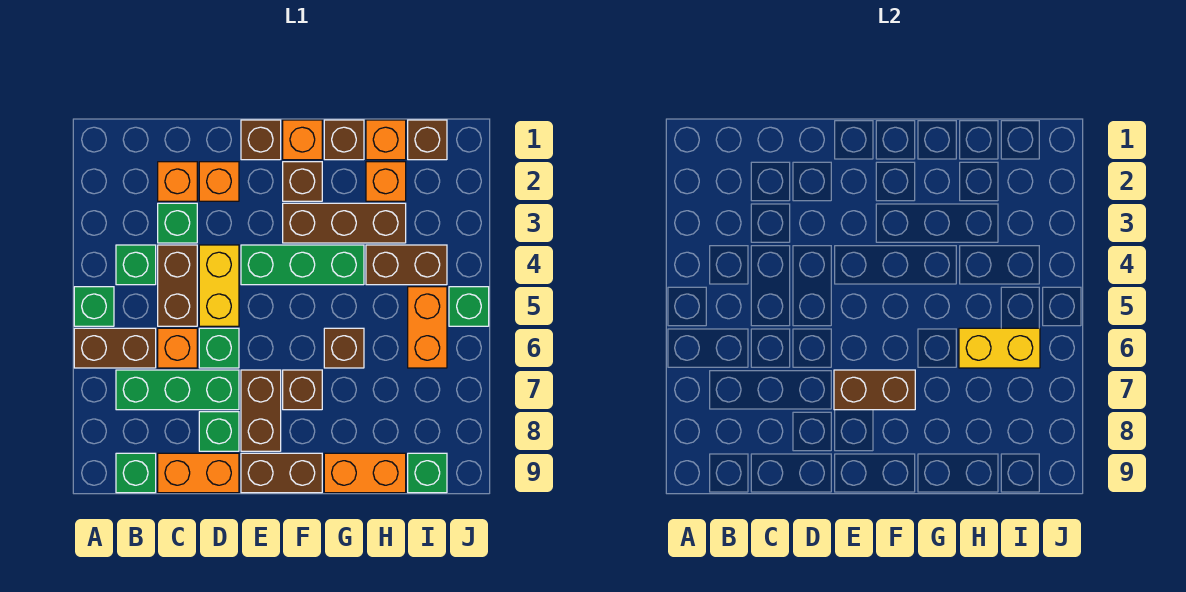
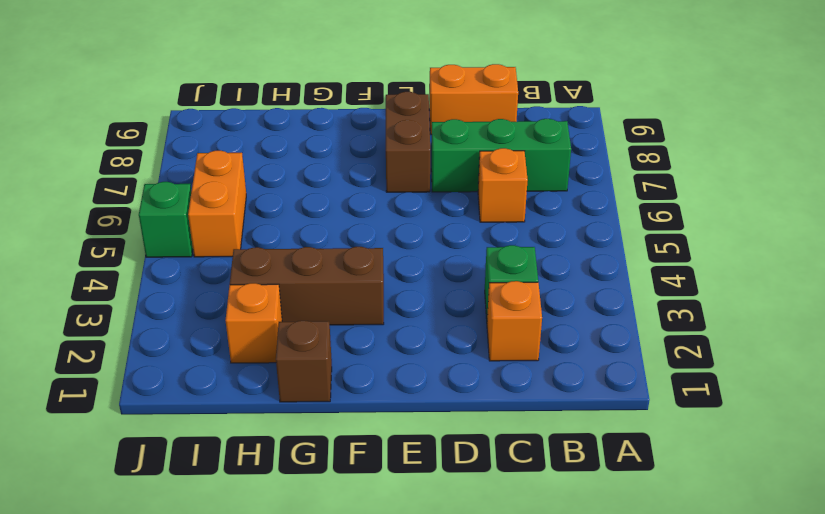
none -> green brick A5 level 1
none -> brown brick A6:B6 level 1
none -> green brick B4 level 1
none -> green brick B9 level 1

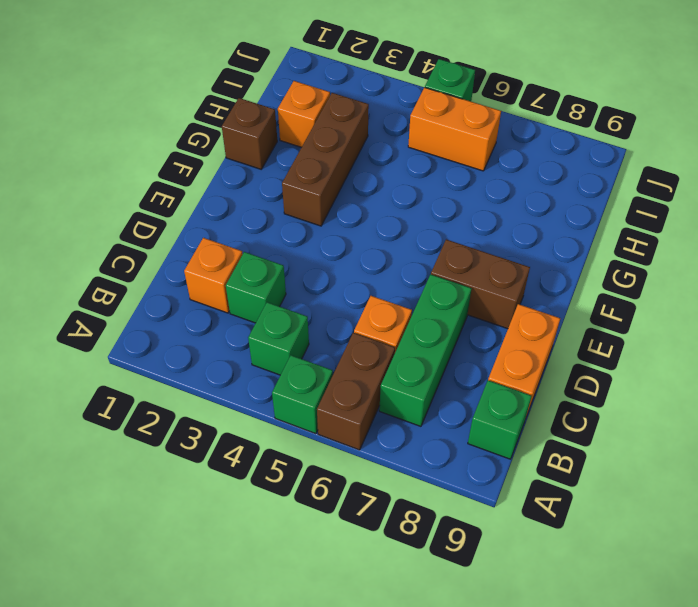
none -> brown brick C4:C5 level 1
none -> orange brick D2 level 1
none -> yellow brick D4:D5 level 1
none -> green brick D6 level 1

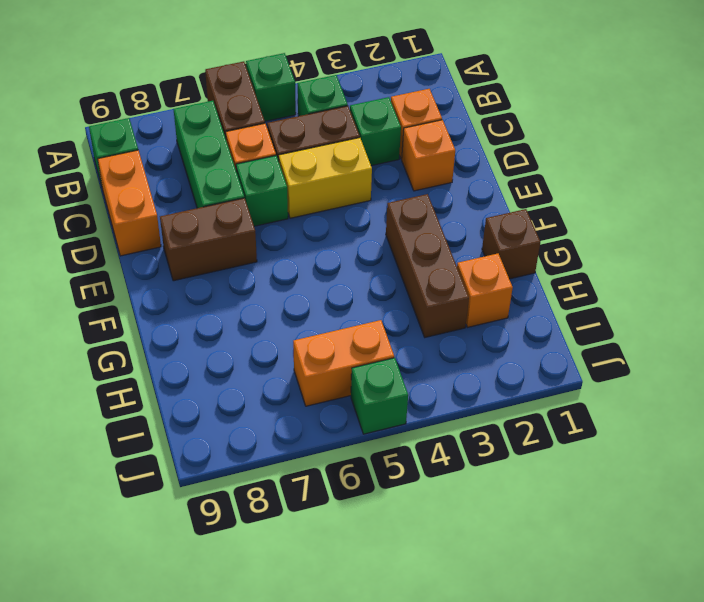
none -> green brick D8 level 1
none -> brown brick E1 level 1
none -> green brick E4:G4 level 1
none -> brown brick E9:F9 level 1

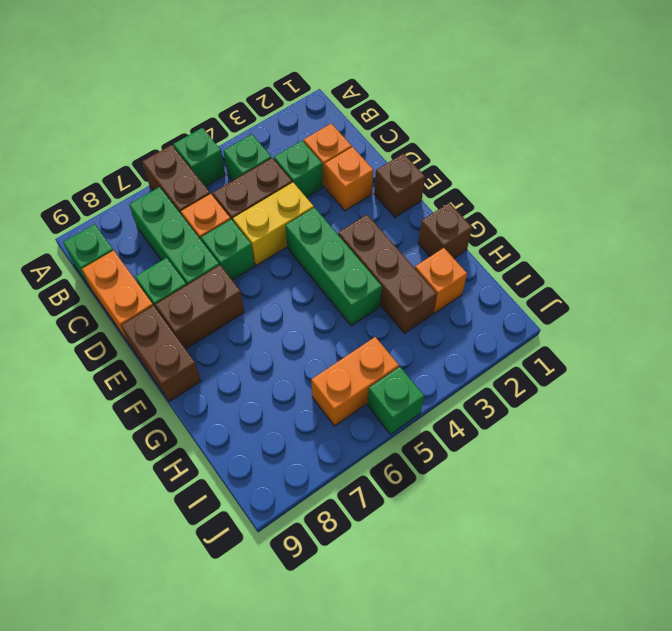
none -> orange brick F1 level 1
none -> brown brick F2 level 1
none -> brown brick F7 level 1
none -> brown brick G6 level 1

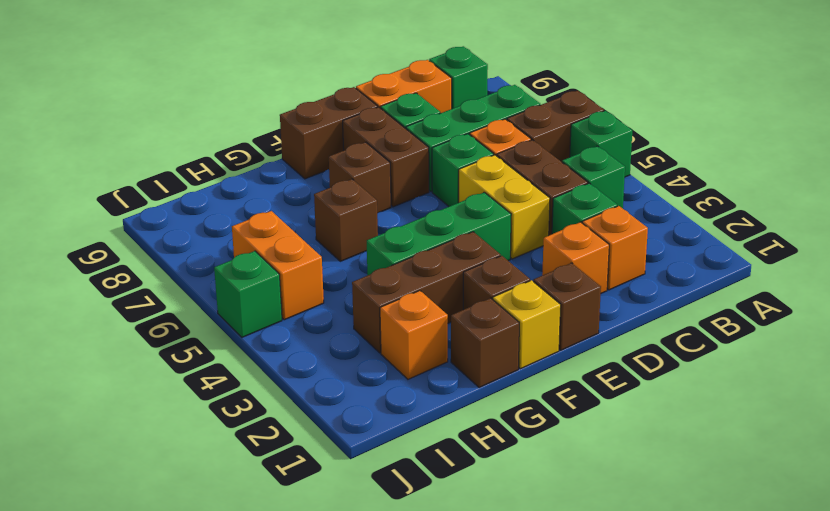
yellow brick F1 level 1 -> orange brick F1 level 1
none -> orange brick G9:H9 level 1
none -> orange brick H1 level 1
none -> brown brick H4:I4 level 1
none -> brown brick I1 level 1

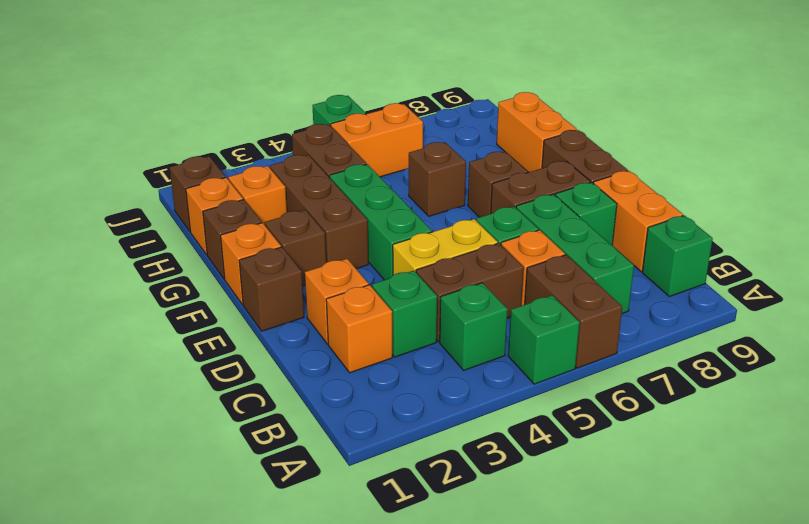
none -> green brick I9 level 1
none -> brown brick E7:F7 level 2
none -> yellow brick H6:I6 level 2

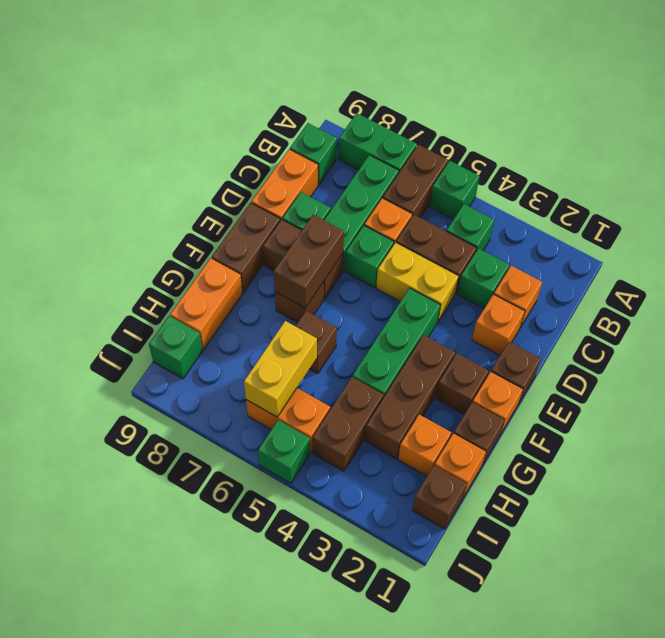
green brick A7:A8 level 1 -> none

